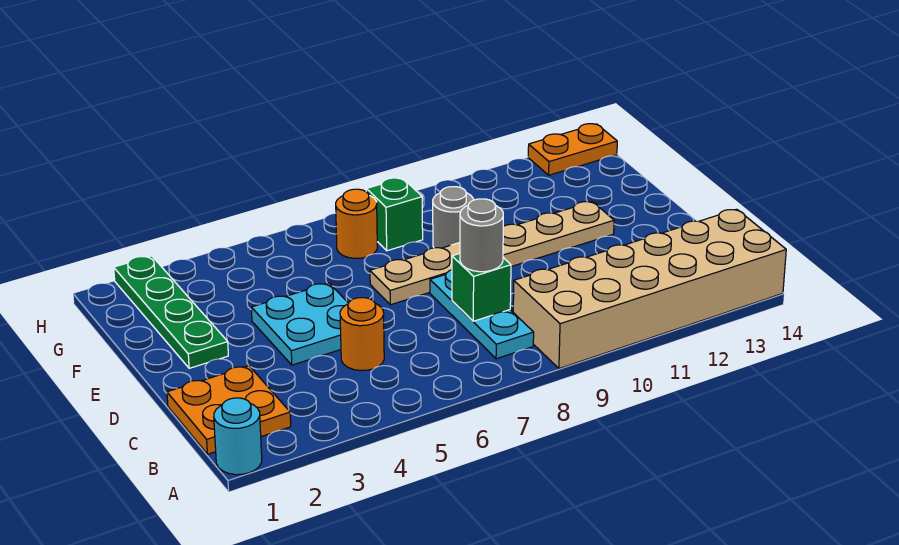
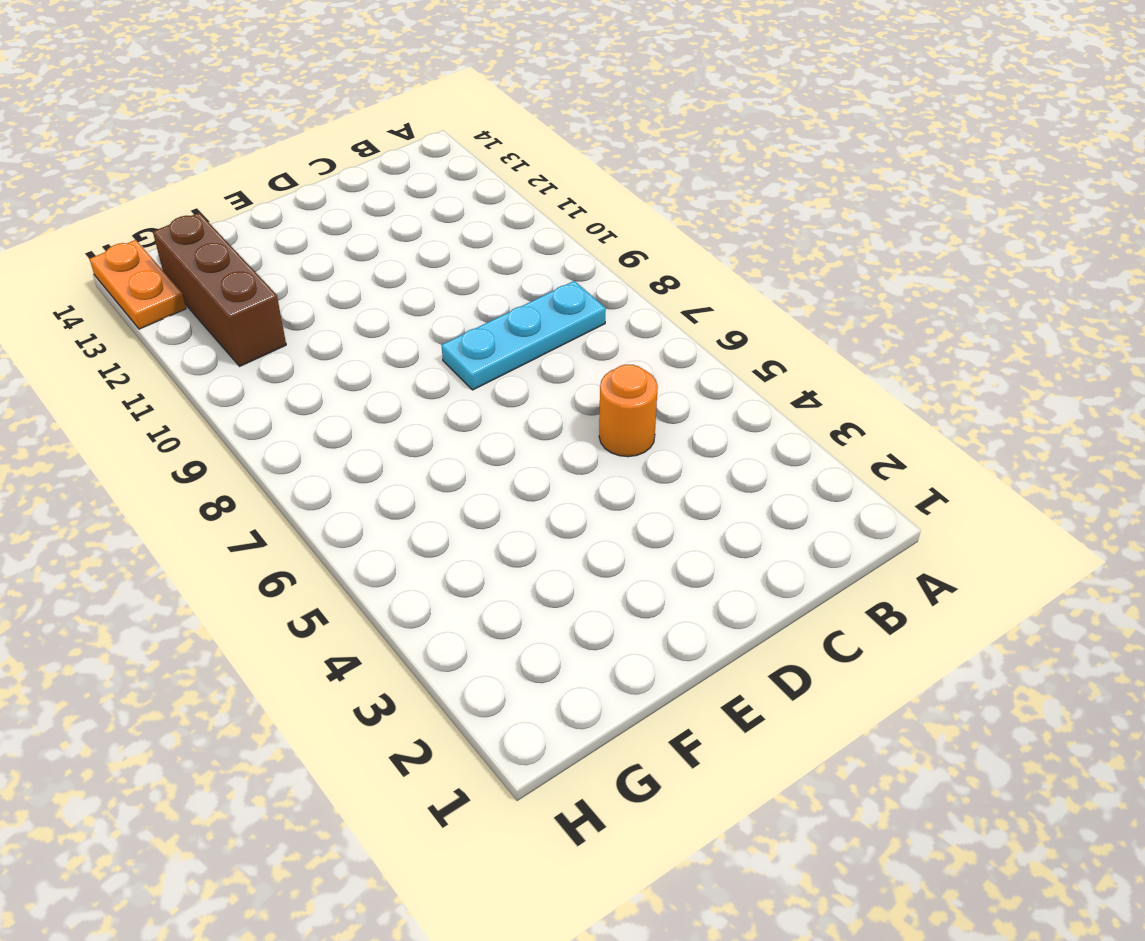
brown brick G11:G13 level 1 -> none
none -> cyan round brick A1 level 1
none -> tan brick A9:B14 level 1
none -> orange plate B1:C2 level 1

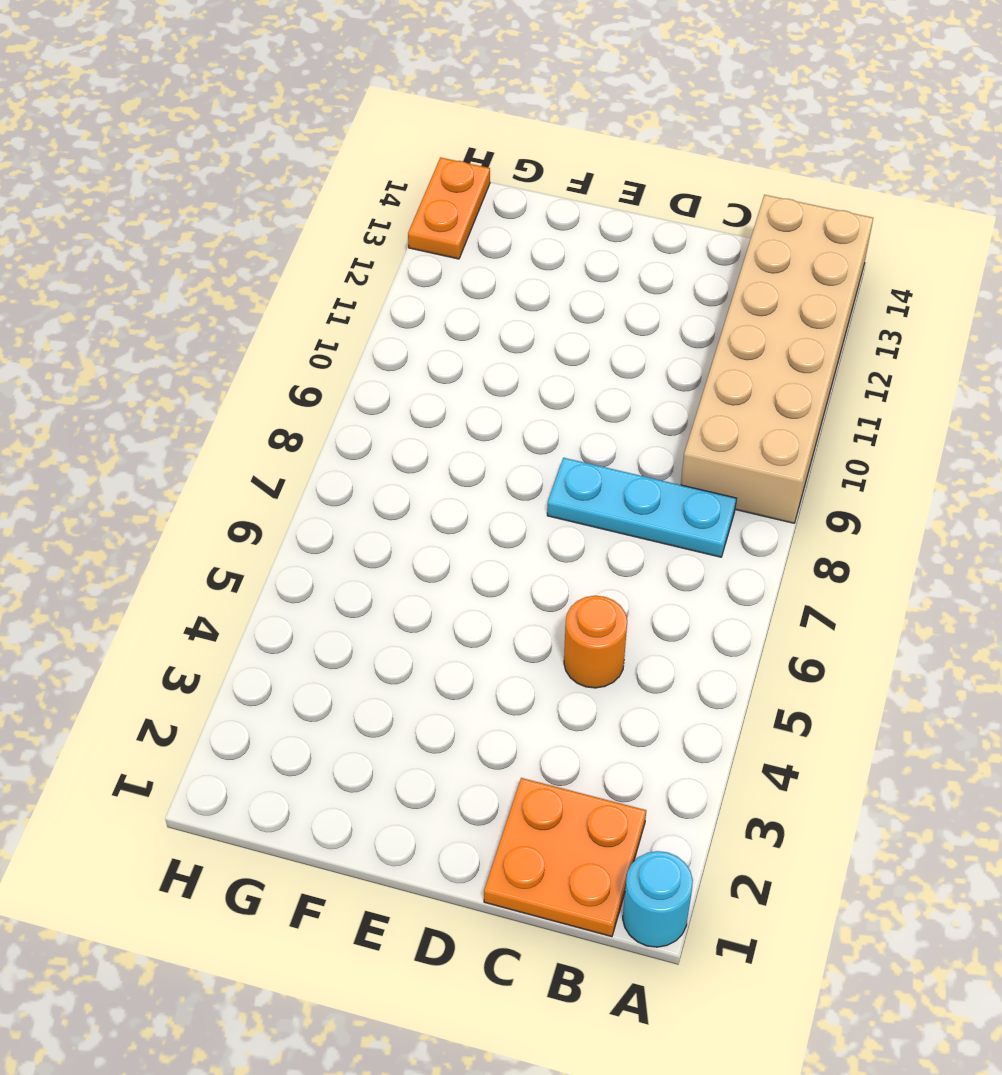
none -> cyan plate D4:E5 level 1
none -> green plate E2:H2 level 1
none -> tan plate E7:E12 level 1

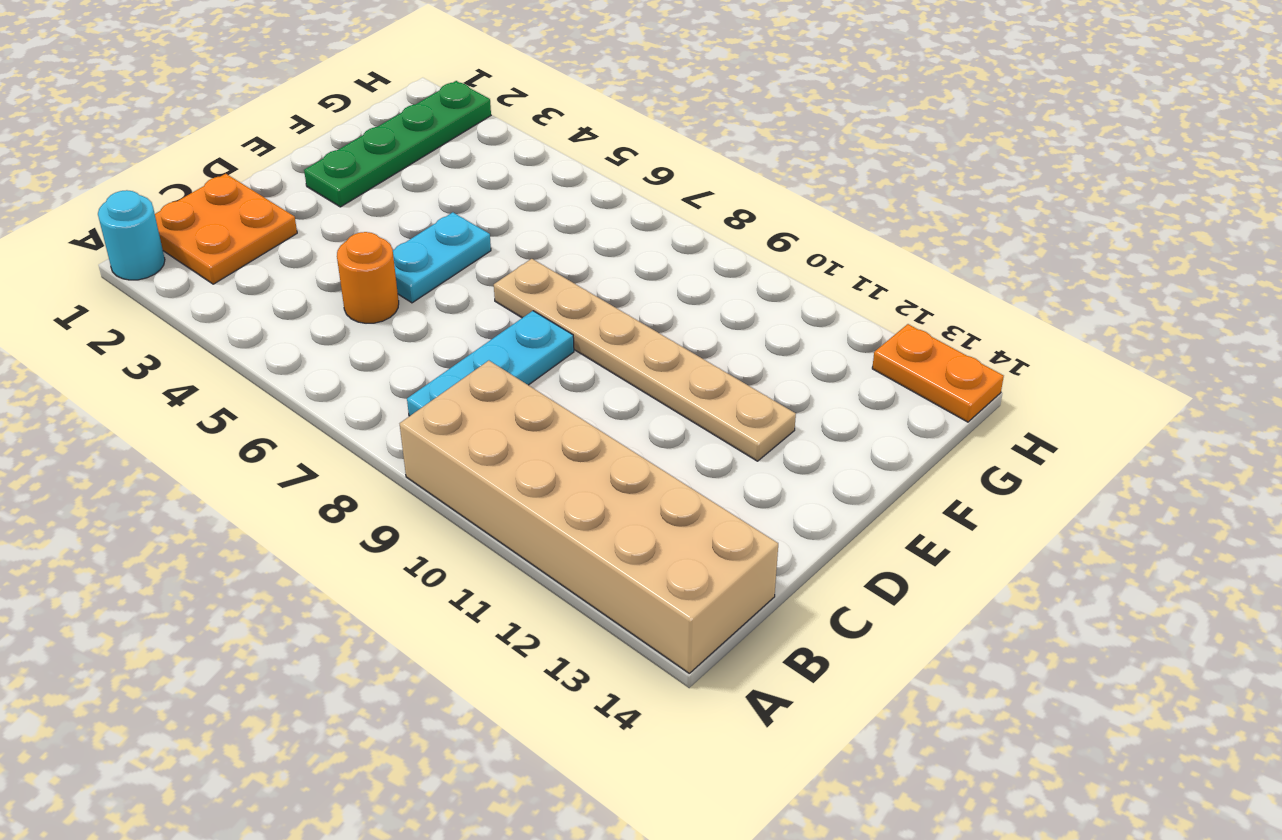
cyan plate D5:E5 level 1 -> cyan plate D4:E5 level 1
none -> grey round brick F9 level 1
none -> orange round brick G7 level 1
none -> green brick G8 level 1

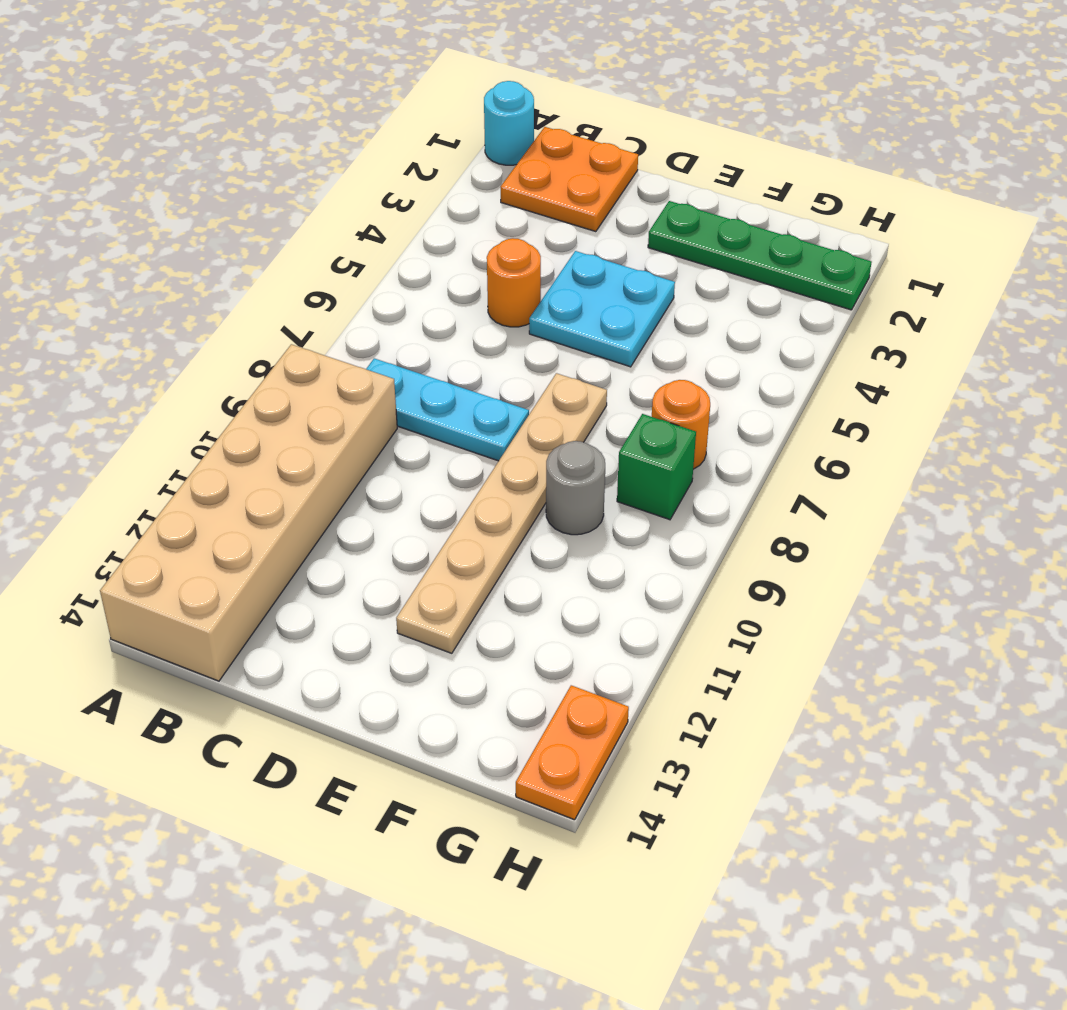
none -> green brick C8 level 2
none -> grey round brick C8 level 3

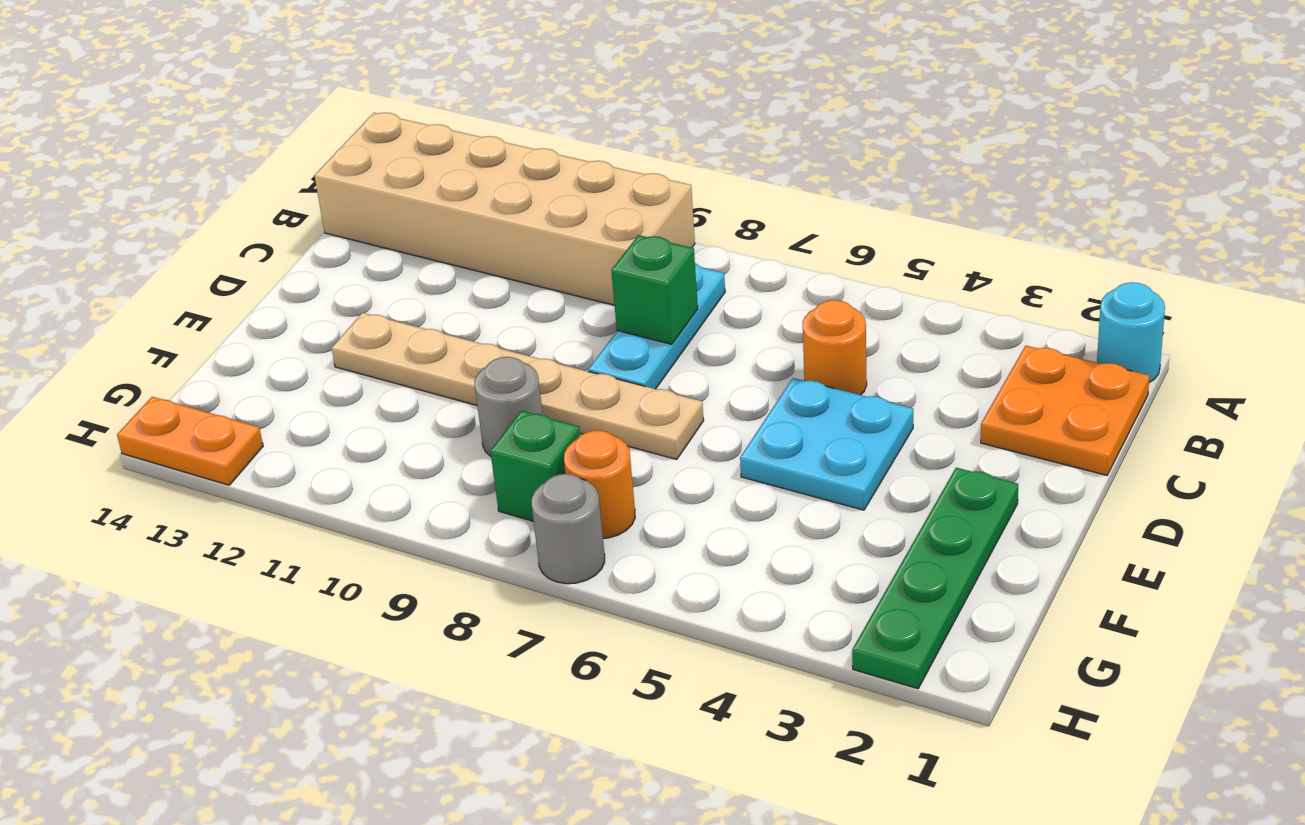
grey round brick H7 level 1 -> grey round brick C8 level 3

